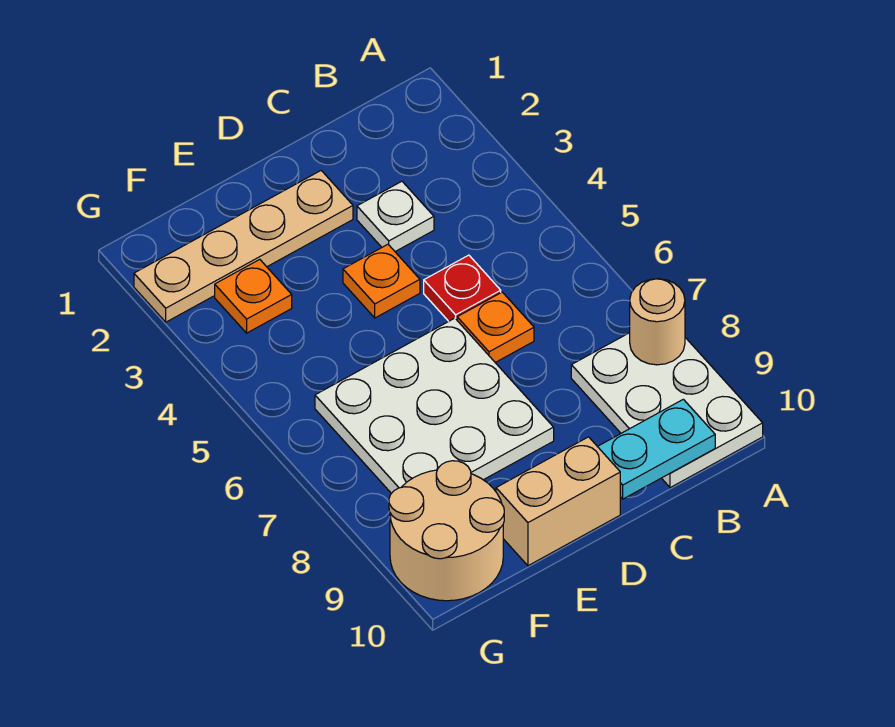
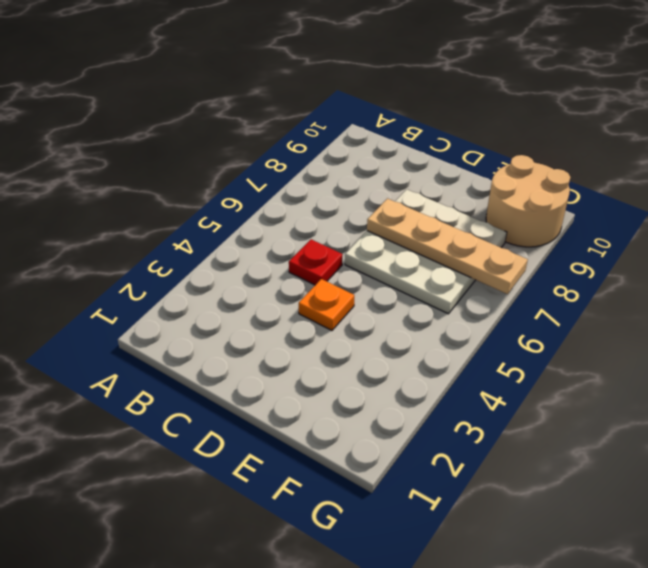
tan plate D7:G7 level 2 -> tan plate D2:G2 level 1
none -> white plate A8:B10 level 1
none -> white plate C3 level 1
none -> orange plate C6 level 1

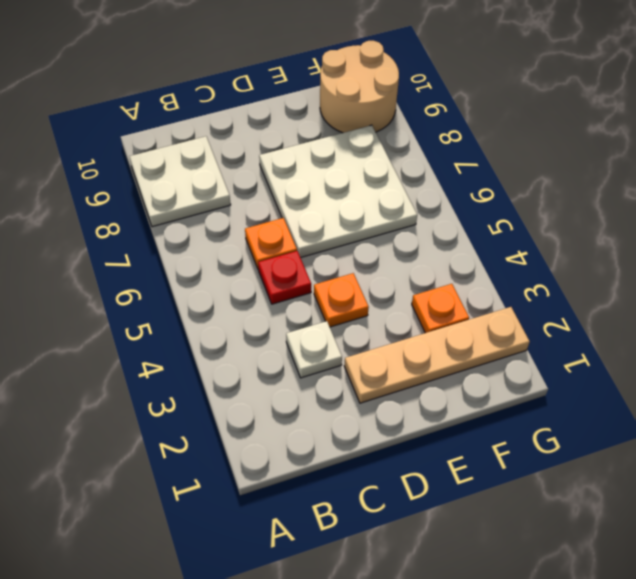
white plate A8:B9 level 1 -> white plate A8:B10 level 1
none -> tan brick D10:E10 level 1
none -> tan round brick A8 level 2
none -> cyan plate B10:C10 level 2

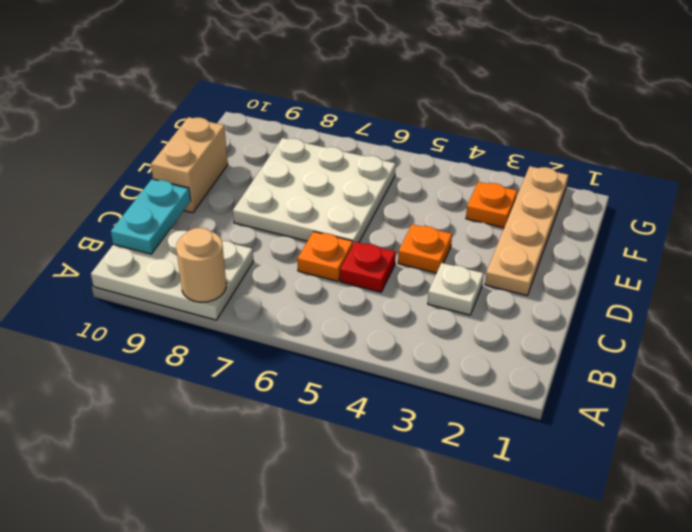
none -> tan round brick F9:G10 level 1

